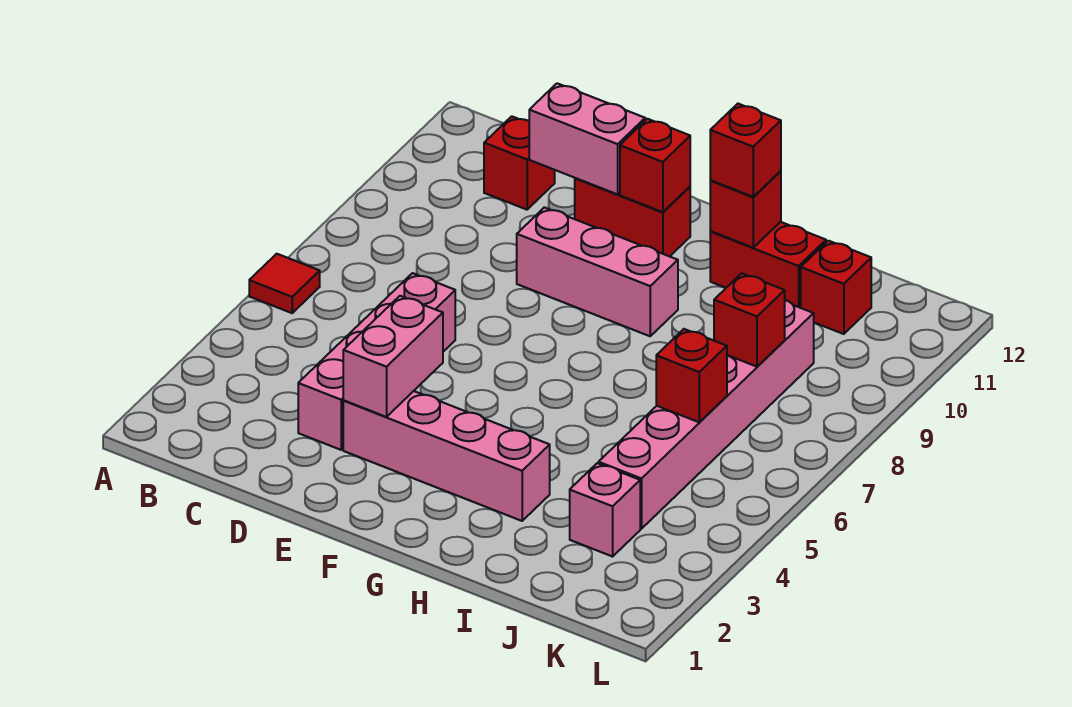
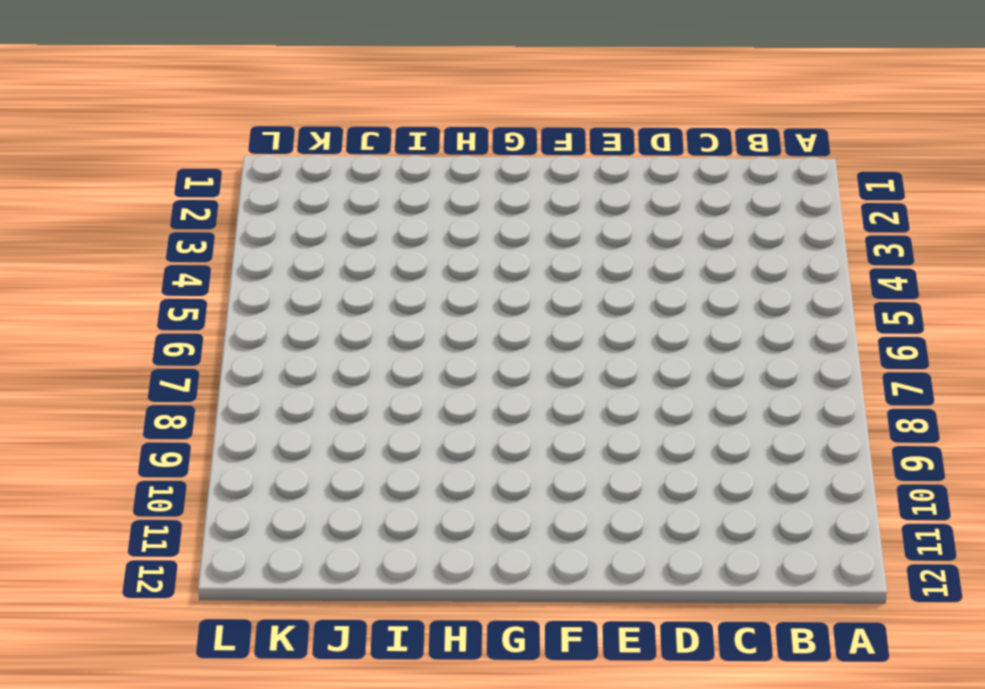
none -> red tile A6 level 1
none -> red brick C11 level 1
none -> pink brick D3:D6 level 1

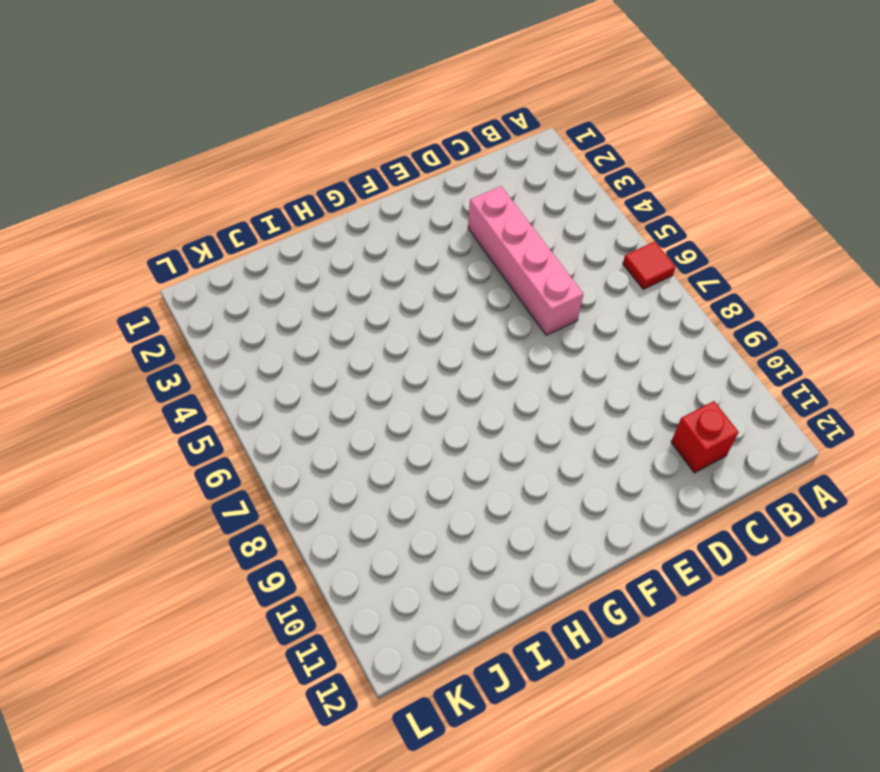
none -> pink brick E3:H3 level 1
none -> pink brick E9:G9 level 1
none -> red brick E11:F11 level 1

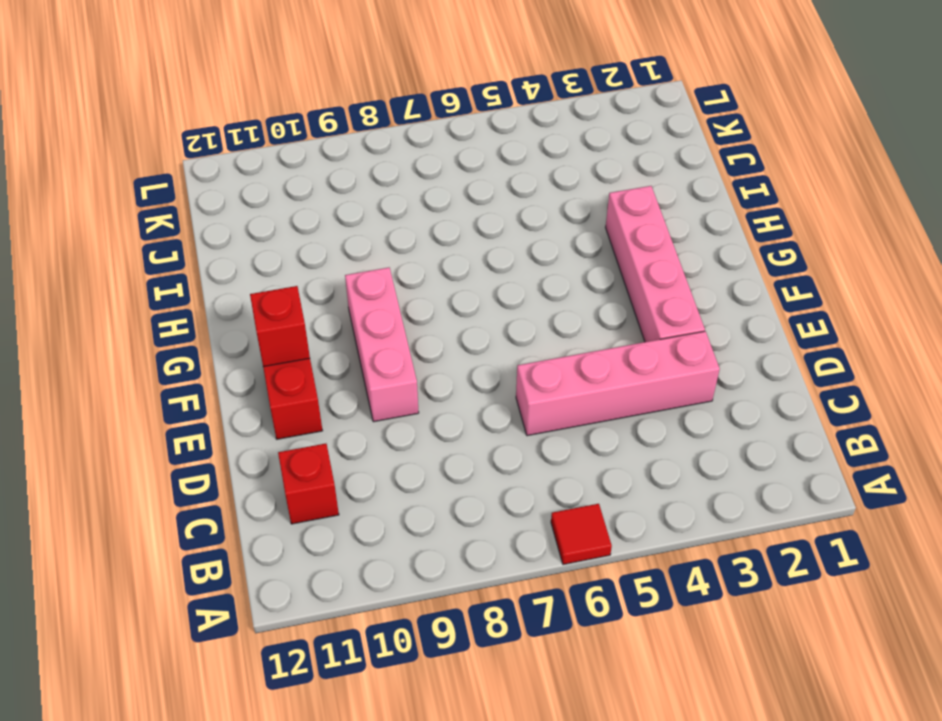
none -> red brick H11:I11 level 1
none -> pink brick J3 level 1
none -> pink brick J4:J9 level 1

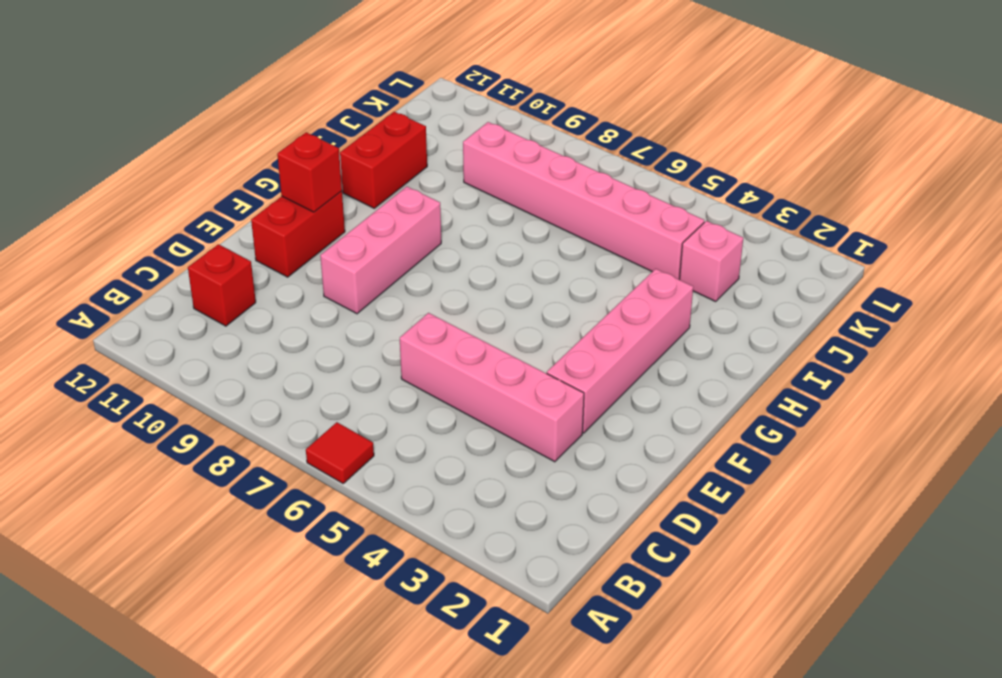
none -> red brick J11 level 1
none -> pink brick D11:E11 level 2
none -> pink brick E3:E4 level 2

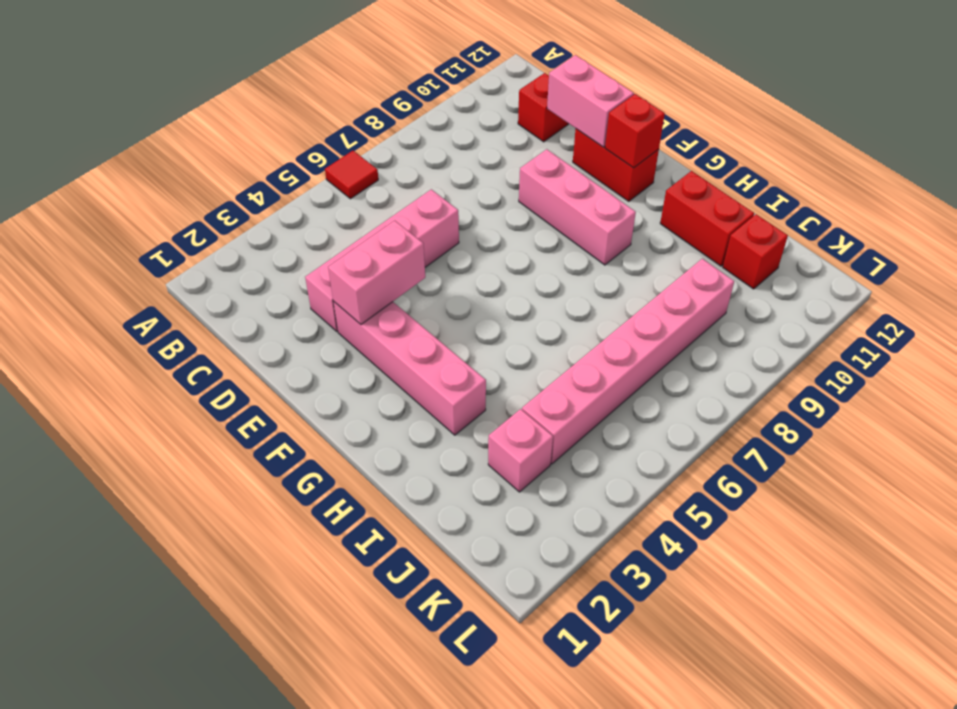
none -> red brick H11 level 2
none -> red brick J6 level 2
none -> red brick J8 level 2

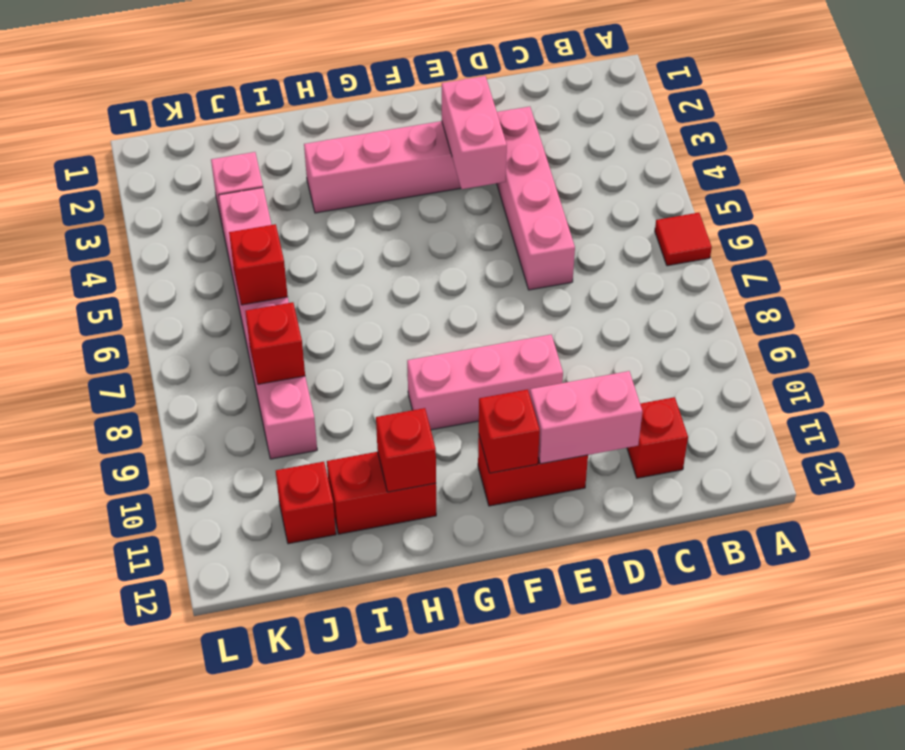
none -> red brick H11 level 3

